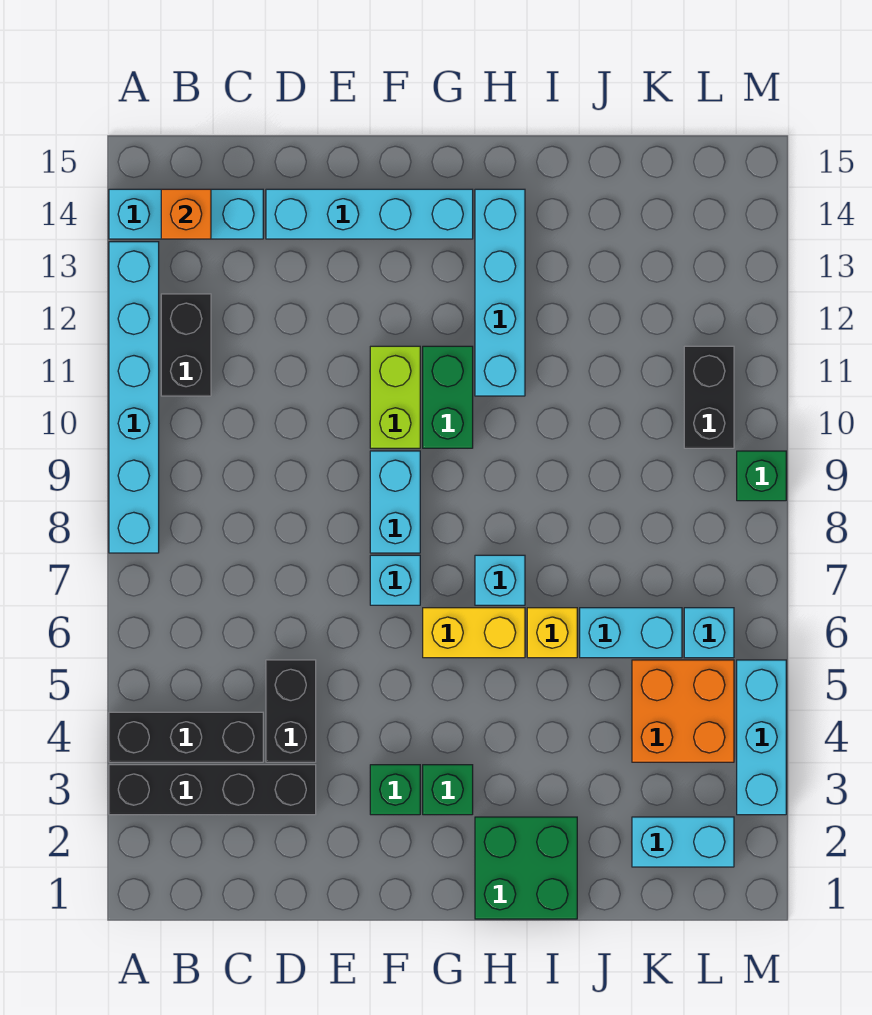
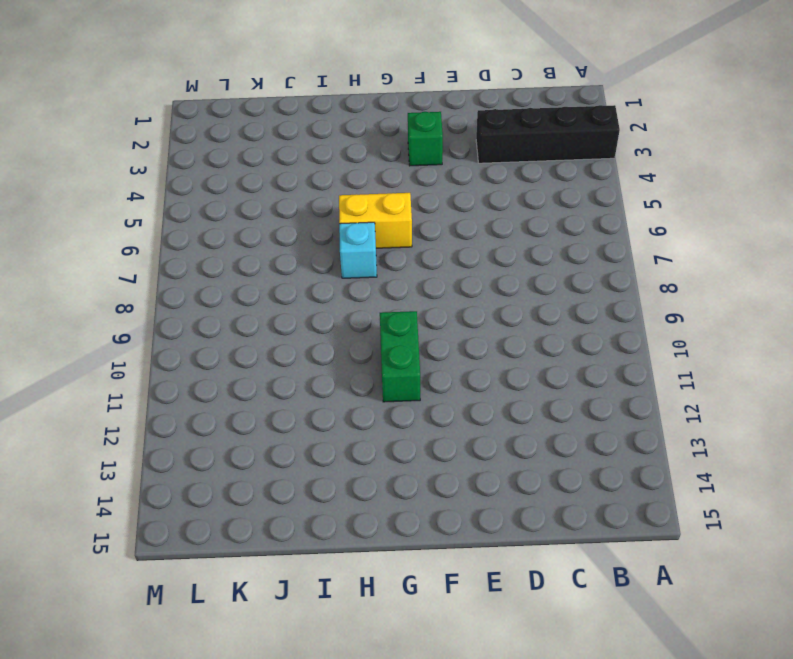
none -> black brick A4:C4 level 1
none -> cyan brick A8:A13 level 1
none -> cyan brick A14:C14 level 1

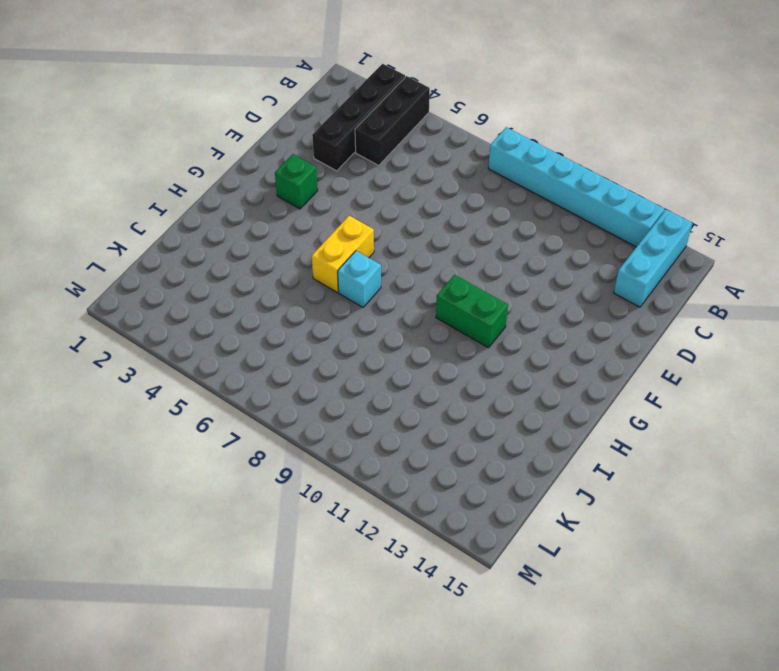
none -> black brick B11:B12 level 1
none -> black brick D4:D5 level 1
none -> cyan brick D14:G14 level 1

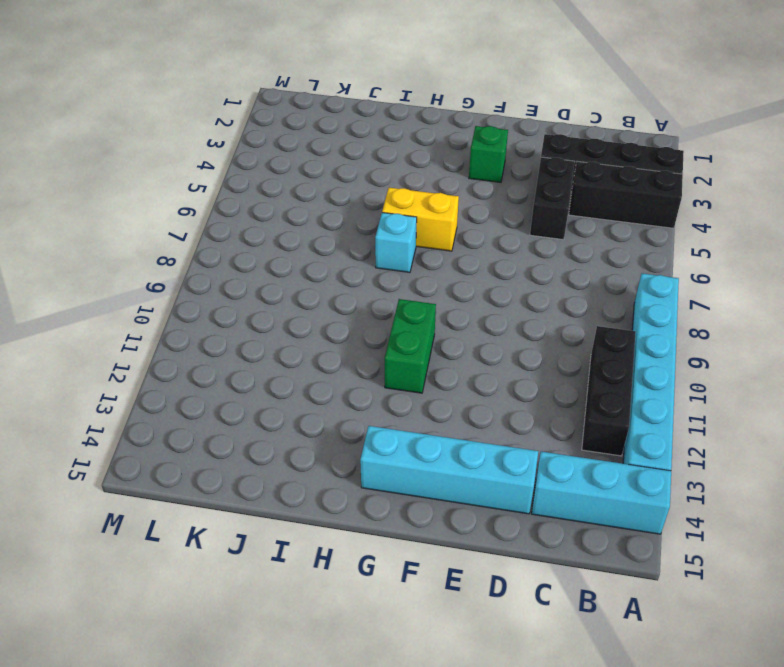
black brick B10:B12 level 1 -> black brick B11:B12 level 1
none -> cyan brick F7 level 1
none -> cyan brick F8:F9 level 1
none -> lime brick F10:F11 level 1

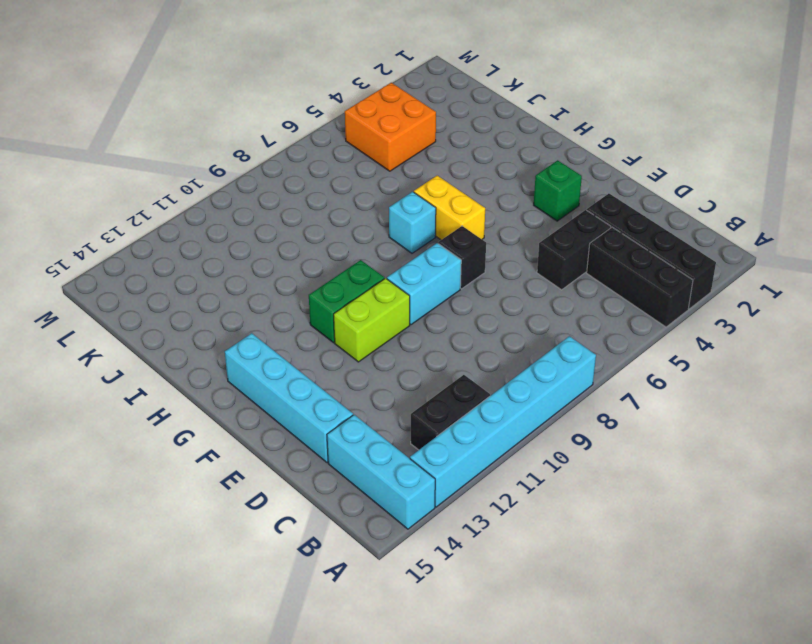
black brick F7 level 1 -> cyan brick F7 level 1
none -> green brick G3 level 1
none -> green brick H1:I2 level 1
none -> cyan brick H11:H14 level 1

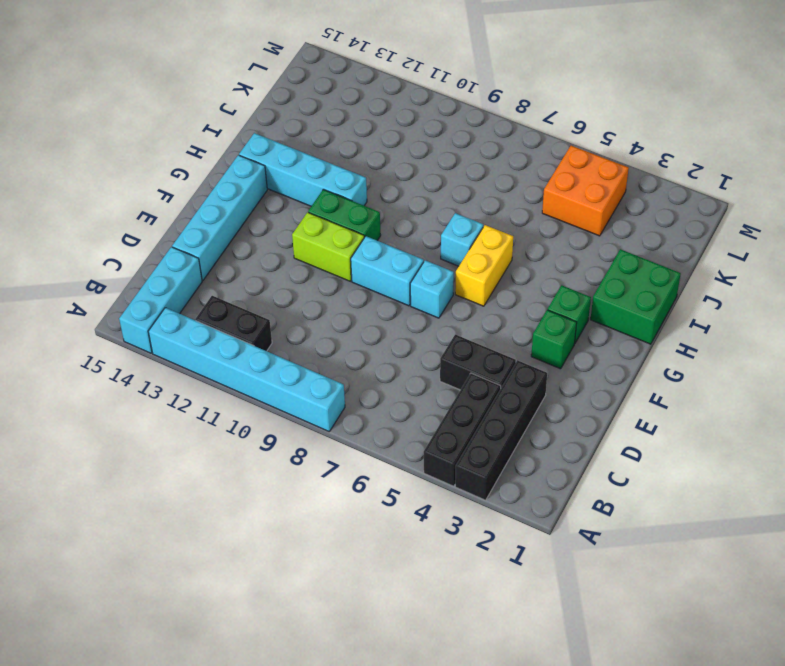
none -> yellow brick I6 level 1
none -> cyan brick J6:K6 level 1
none -> cyan brick K2:L2 level 1

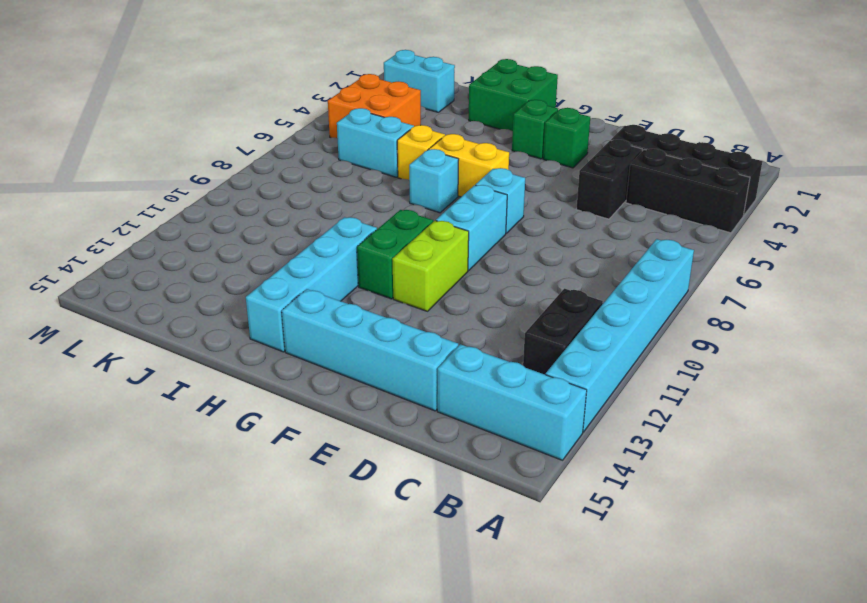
none -> cyan brick L6 level 1
none -> black brick L10:L11 level 1
none -> cyan brick M3:M5 level 1

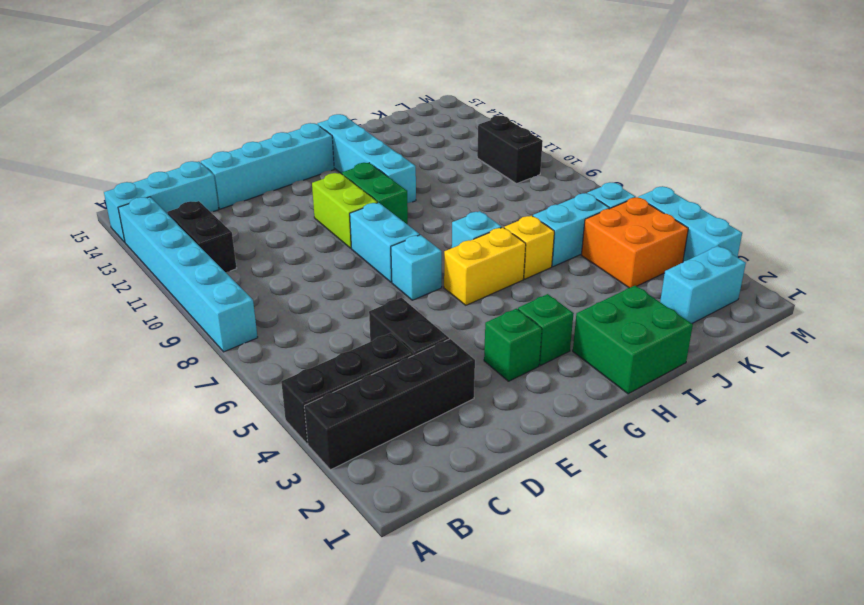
none -> green brick M9 level 1
none -> orange brick B14 level 2

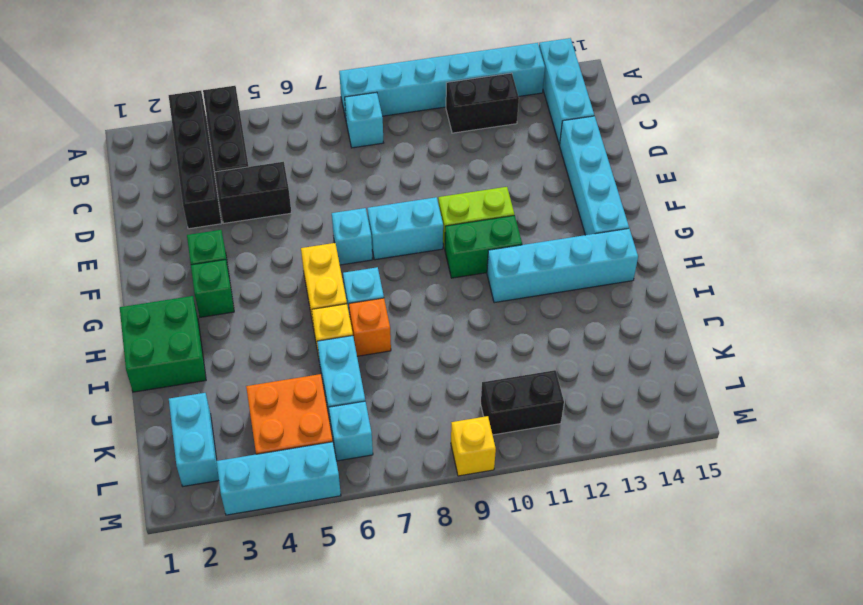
cyan brick B8 level 1 -> none
orange brick I7 level 1 -> orange brick B14 level 2
yellow brick M9 level 1 -> green brick M9 level 1

